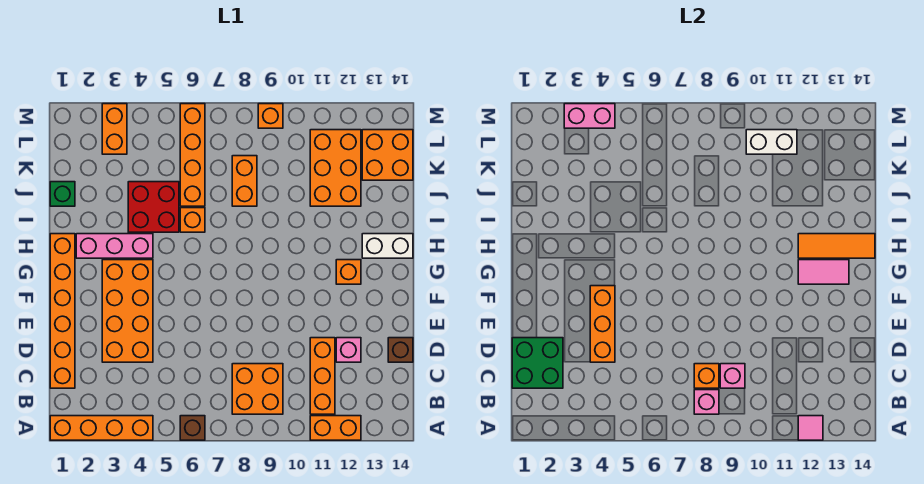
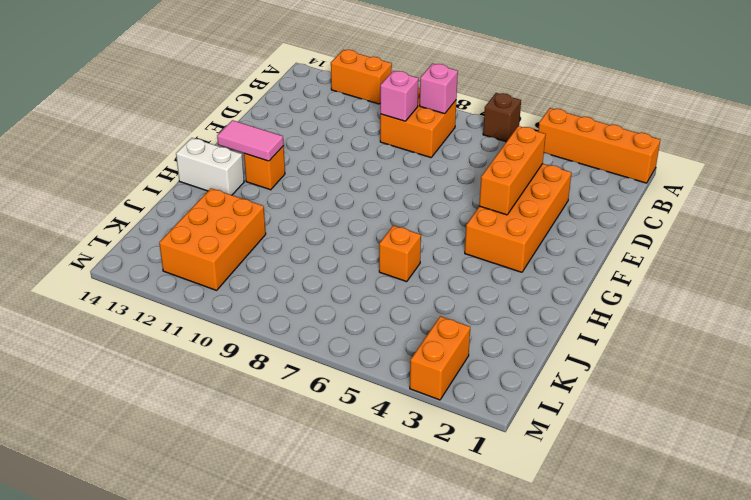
none -> orange brick B11:D11 level 1
none -> orange brick C1:H1 level 1
none -> pink brick D12 level 1
none -> brown brick D14 level 1

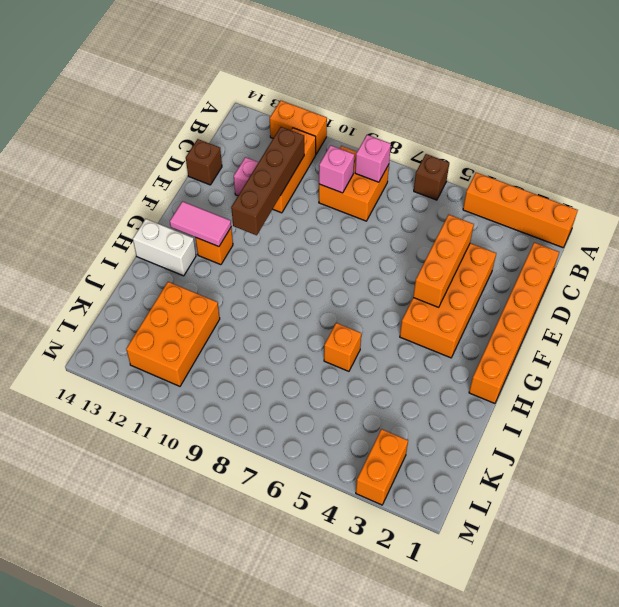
brown brick C11:F11 level 2 -> none
none -> pink brick H2:H4 level 1
none -> red brick I4:J5 level 1
none -> green brick J1 level 1
none -> orange brick J6:M6 level 1

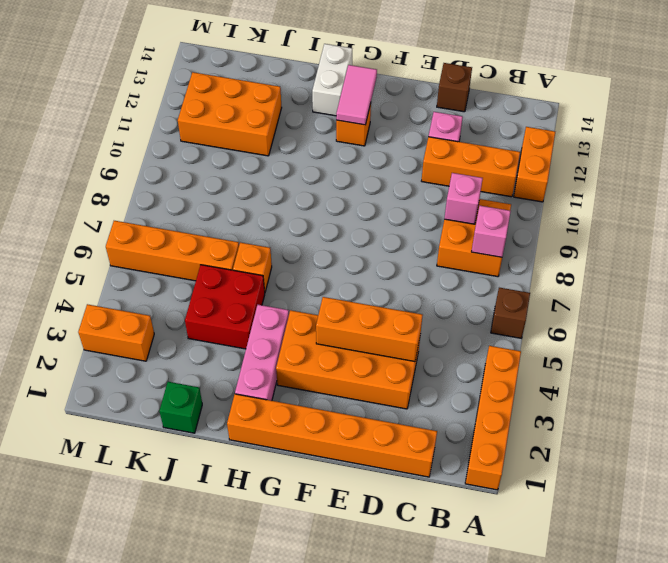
none -> orange brick J8:K8 level 1
none -> orange brick K13:L14 level 1
none -> orange brick M9 level 1
none -> pink tile A12 level 2

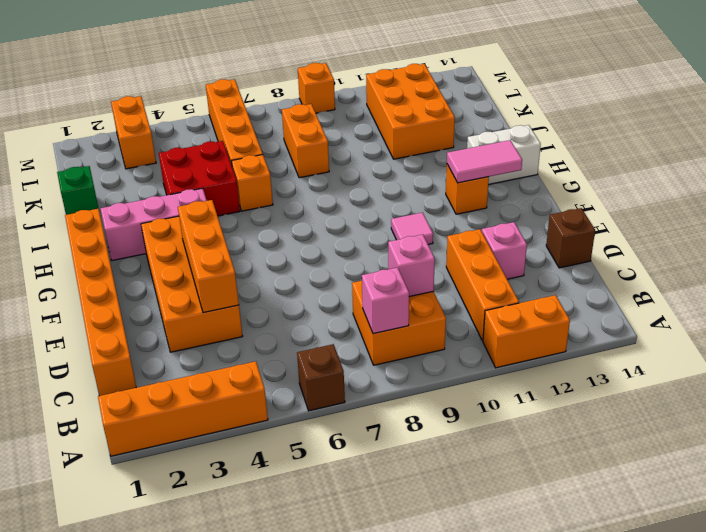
pink tile F10 level 1 -> pink tile A12 level 2
none -> orange brick K13:L14 level 1
none -> green brick C1:D2 level 2
none -> orange brick C8 level 2
none -> orange tile H12:H14 level 2

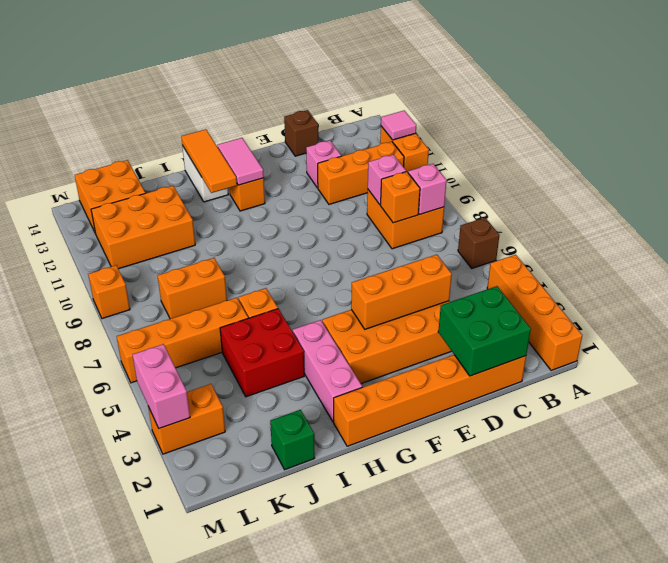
none -> white brick L10:L11 level 2

